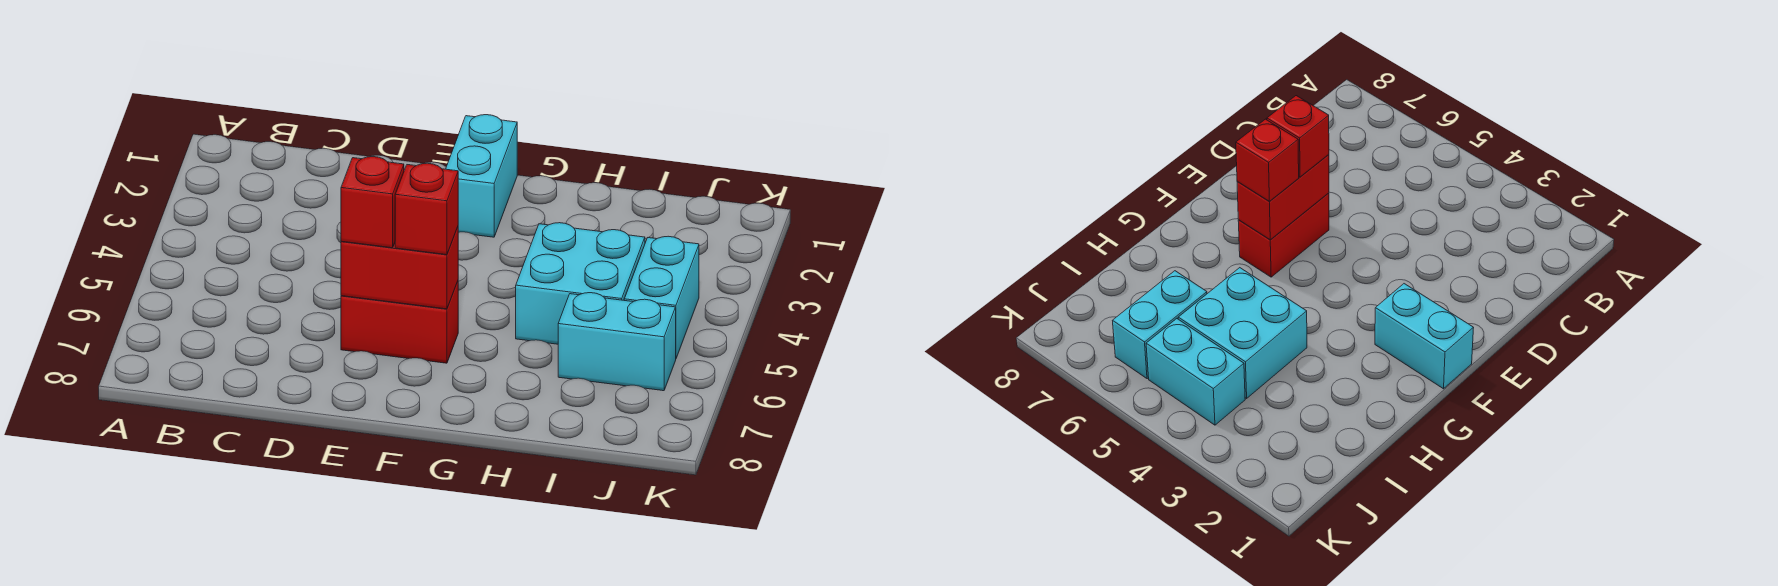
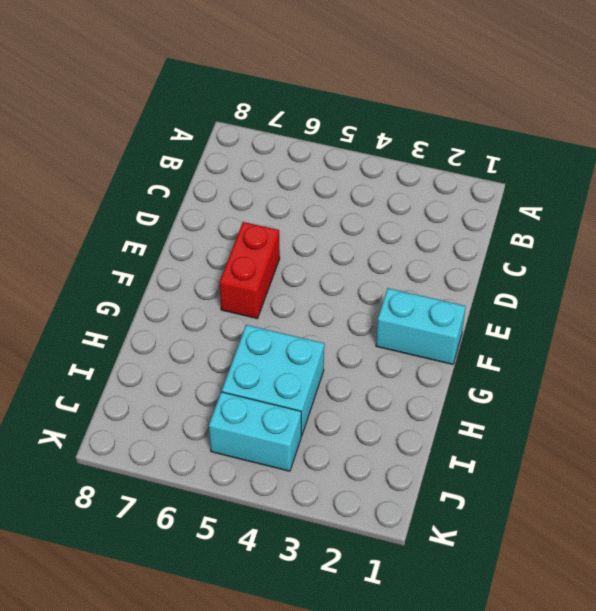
none -> cyan brick I6:J6 level 1
none -> red brick E6:F6 level 2

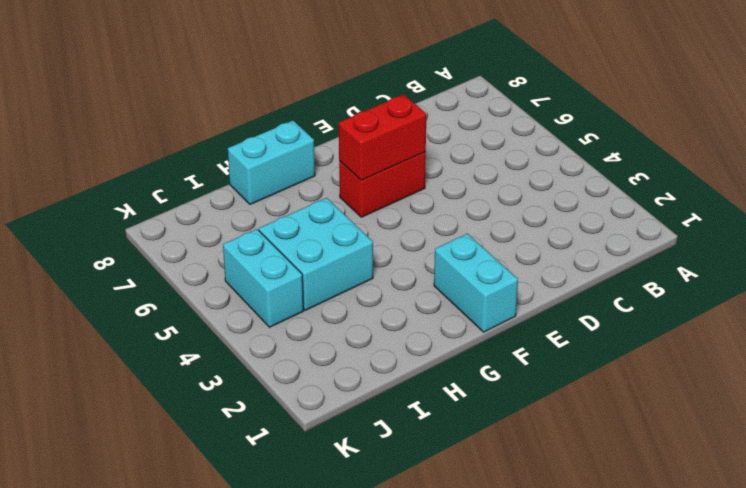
cyan brick G8:H8 level 1 -> cyan brick I6:J6 level 1
none -> red brick E6 level 3
none -> red brick F6 level 3

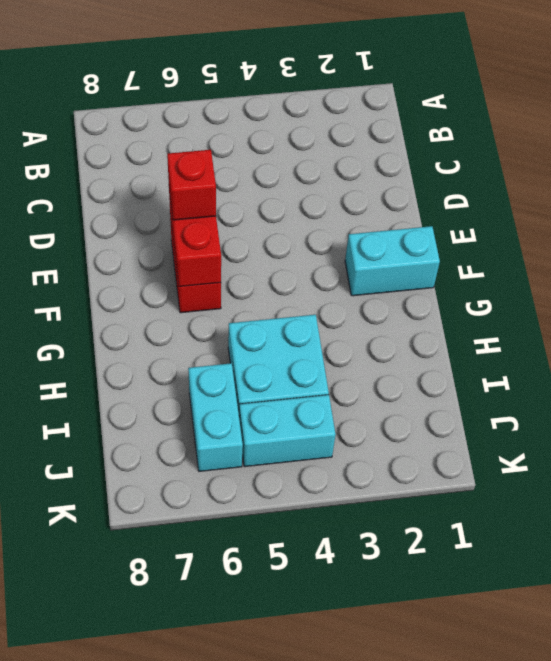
none -> red brick F6 level 3

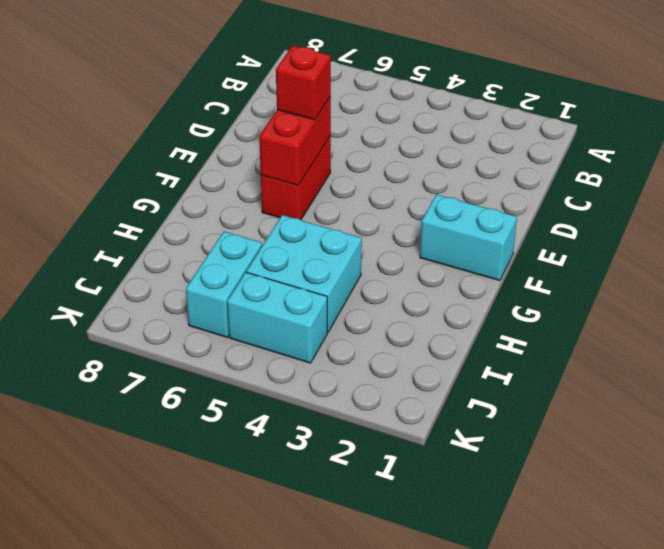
none -> red brick F6 level 3

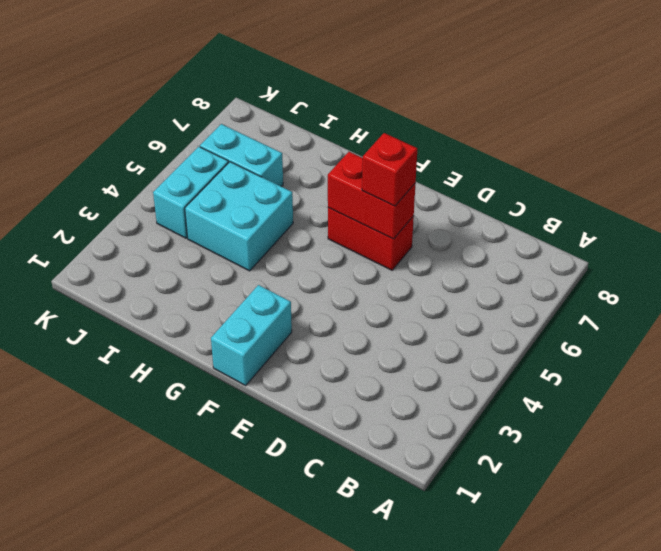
none -> red brick F6 level 3

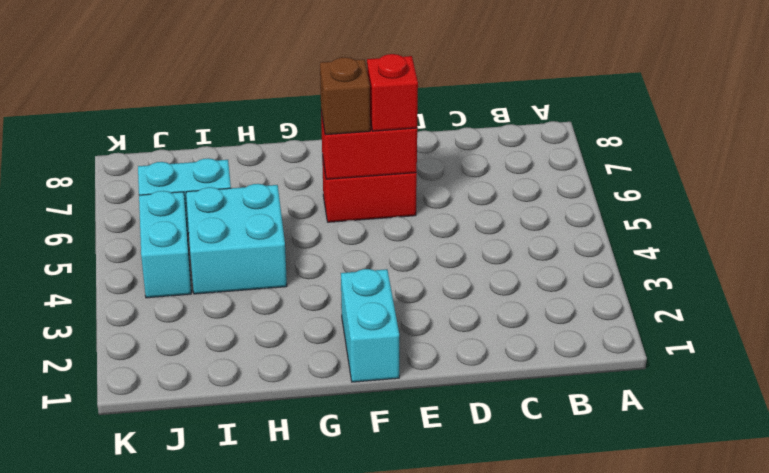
brown brick F6 level 3 -> red brick F6 level 3

